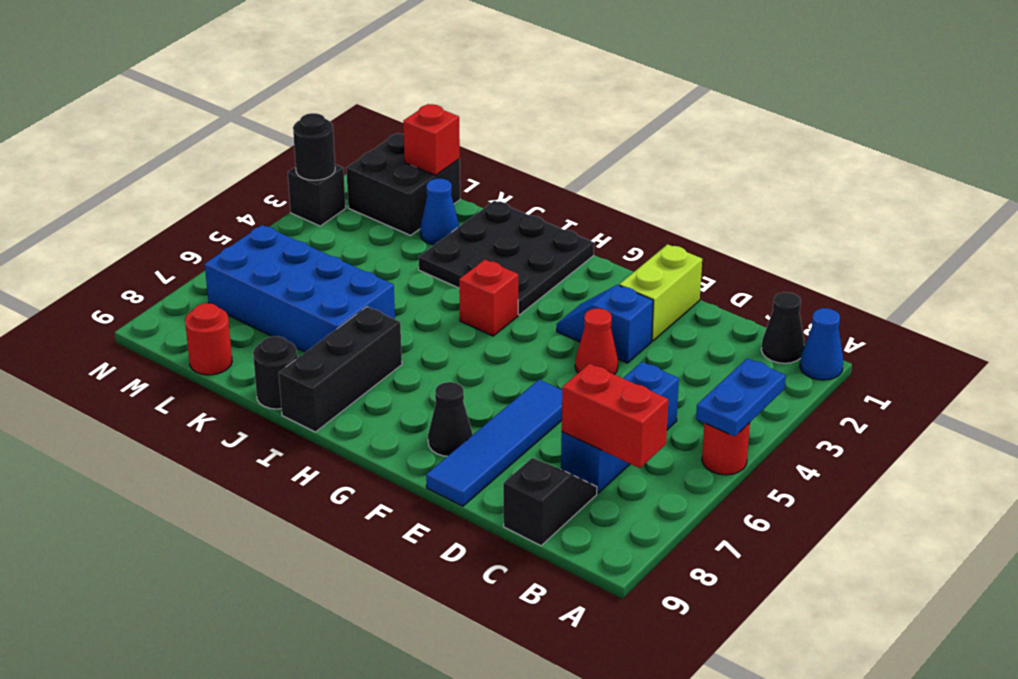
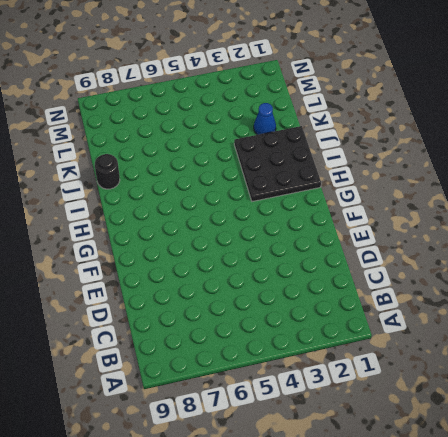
none -> blue cone A1 level 1
none -> red round brick A5 level 1
none -> black cone B1 level 1

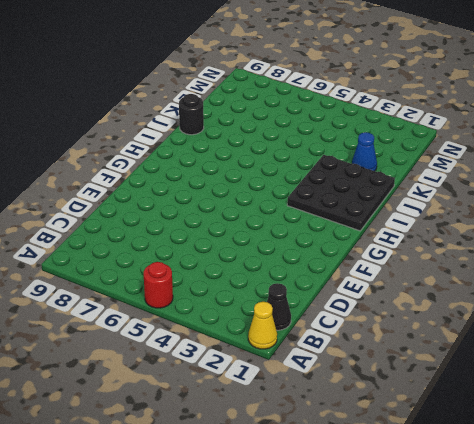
yellow cone A1 level 1 -> blue cone A1 level 1
none -> blue brick C5:C7 level 1
none -> black slope C8:C9 level 1 top 9
none -> lime brick E1:E2 level 1

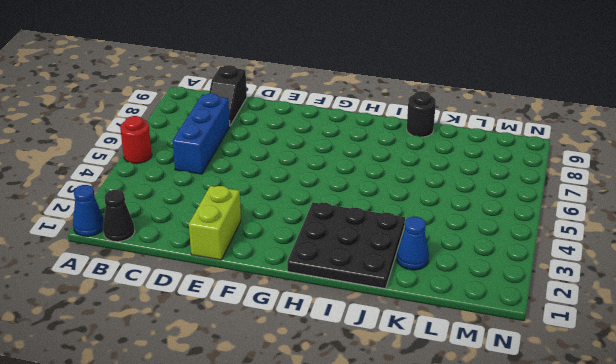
none -> blue slope E3:F3 level 1 top E
none -> red cone E4 level 1
none -> blue tile E6:E9 level 1

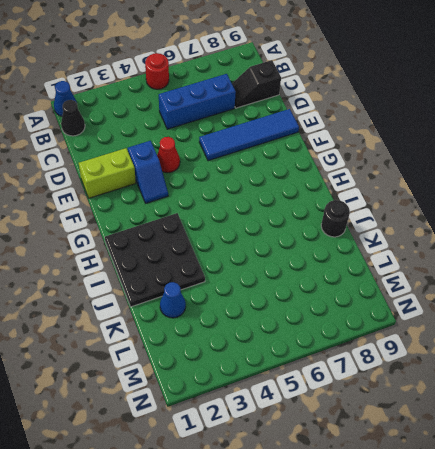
none -> black cone F8 level 1
none -> red brick H4 level 1
none -> black brick I7:I9 level 1

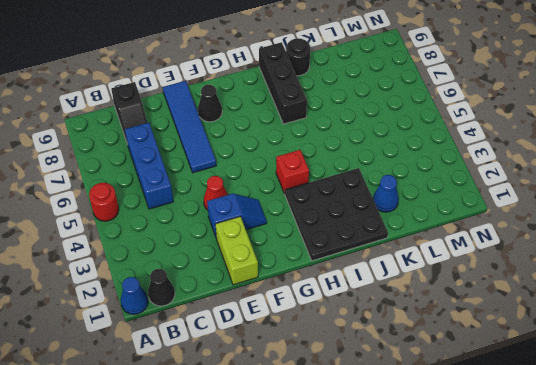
none -> blue brick J6:M7 level 1
none -> black brick L1:M2 level 1
none -> red round brick L9 level 1

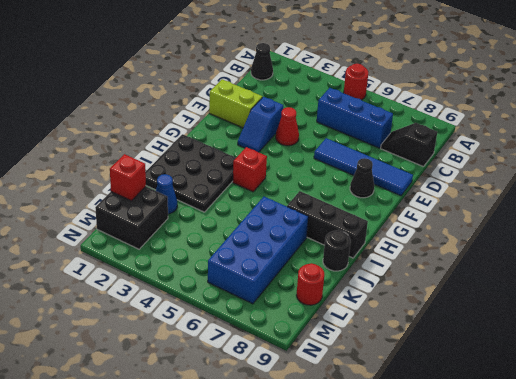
none -> blue cone A1 level 1
none -> black brick N3 level 1
none -> blue plate A4:A5 level 2

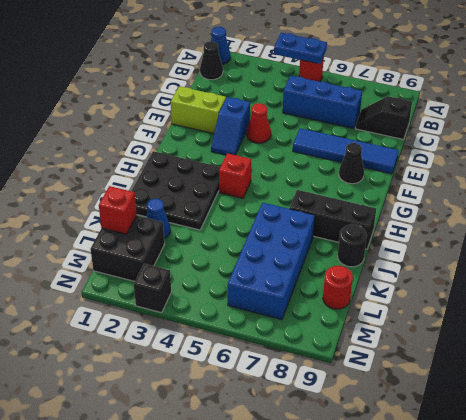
none -> red brick B7:C7 level 2
none -> black round brick N3 level 2

